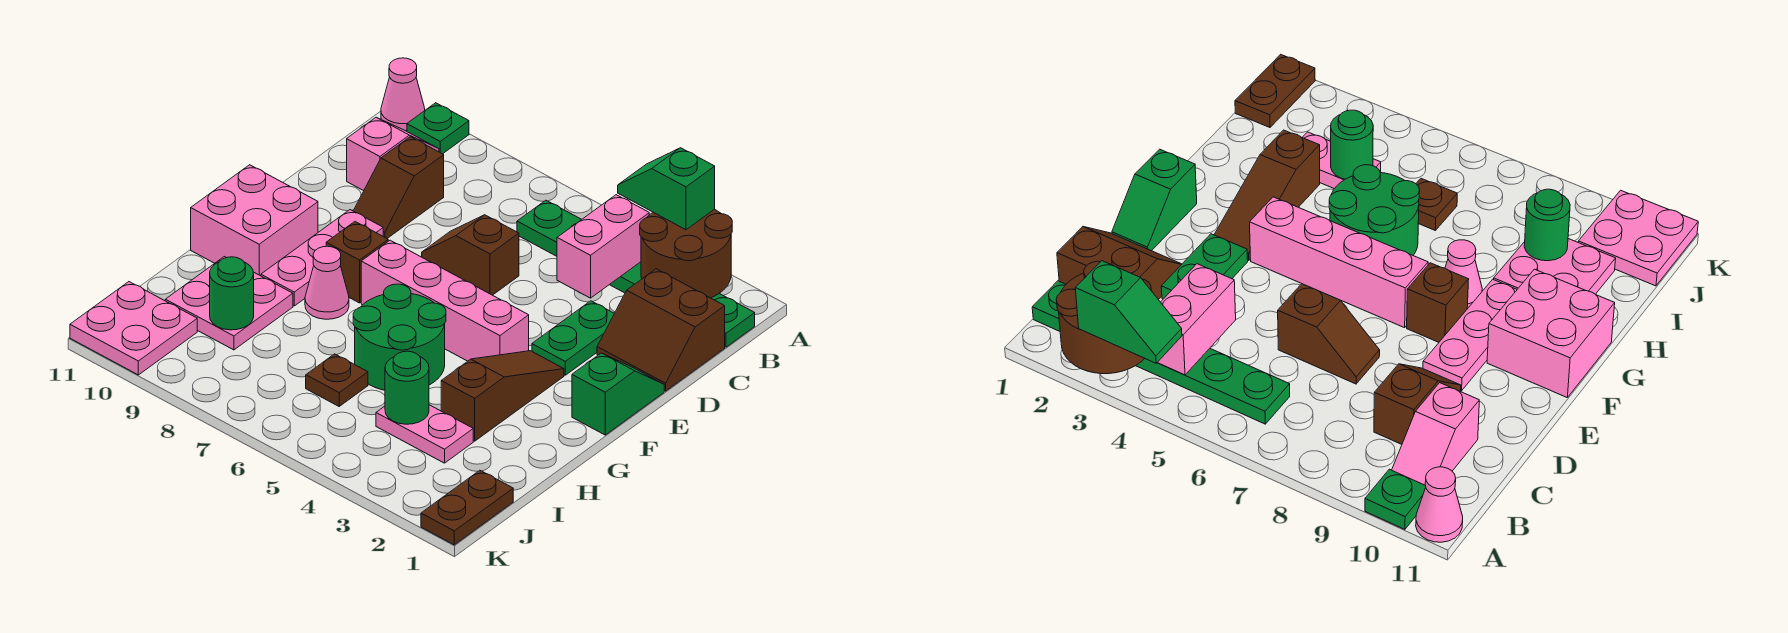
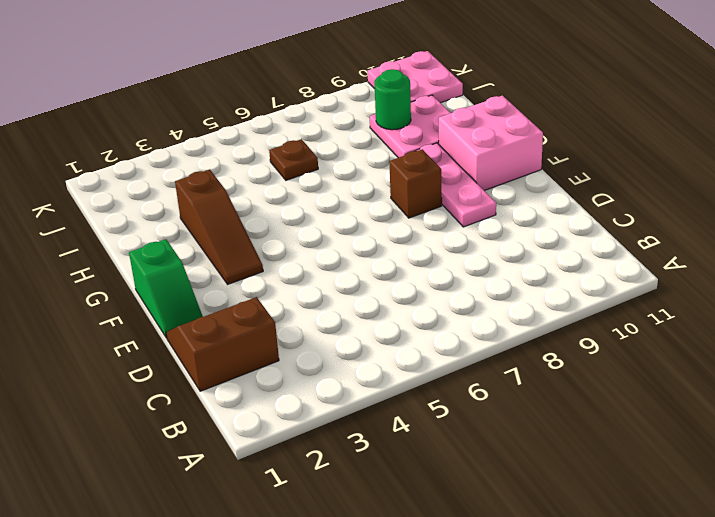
none -> green plate A10 level 1
none -> pink cone A11 level 1
none -> green plate B1:B6 level 1

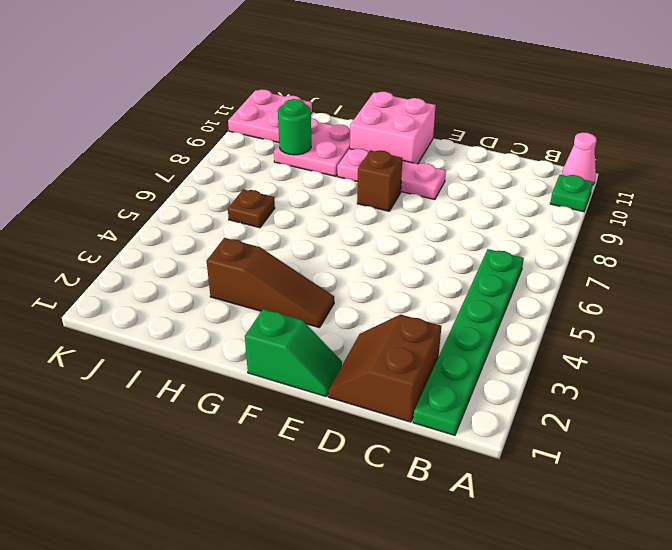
none -> pink slope B10:C10 level 1 top C
none -> brown slope C9:D9 level 1 top C
none -> green plate D3:E3 level 1

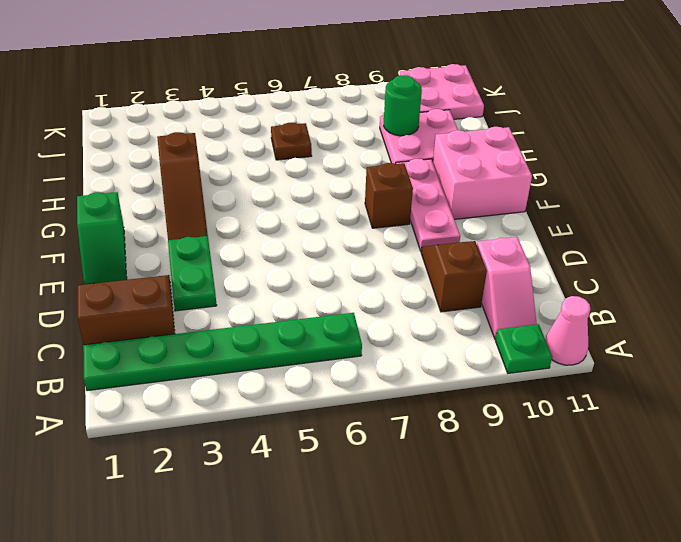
none -> brown slope D6:D7 level 1 top 6
none -> pink brick F4:F7 level 1
none -> green round brick G5:H6 level 1

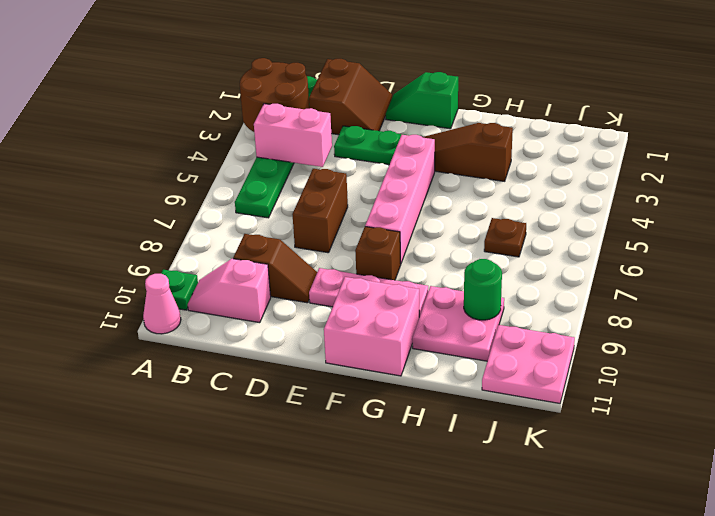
brown brick D6:D7 level 1 -> brown slope D6:D7 level 1 top 6
none -> green round brick G5:H6 level 1
none -> pink cone G8 level 1
none -> pink plate I3:I4 level 1

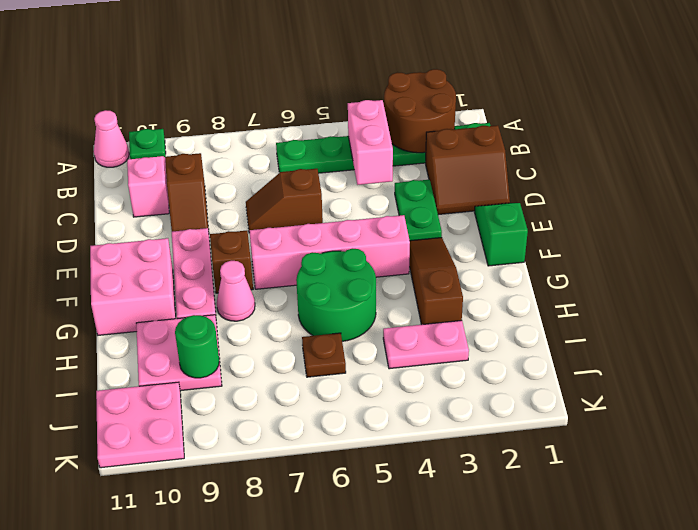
none -> brown plate J1:K1 level 1
none -> green round brick I4 level 2
none -> green slope A3:A4 level 3 top 3

